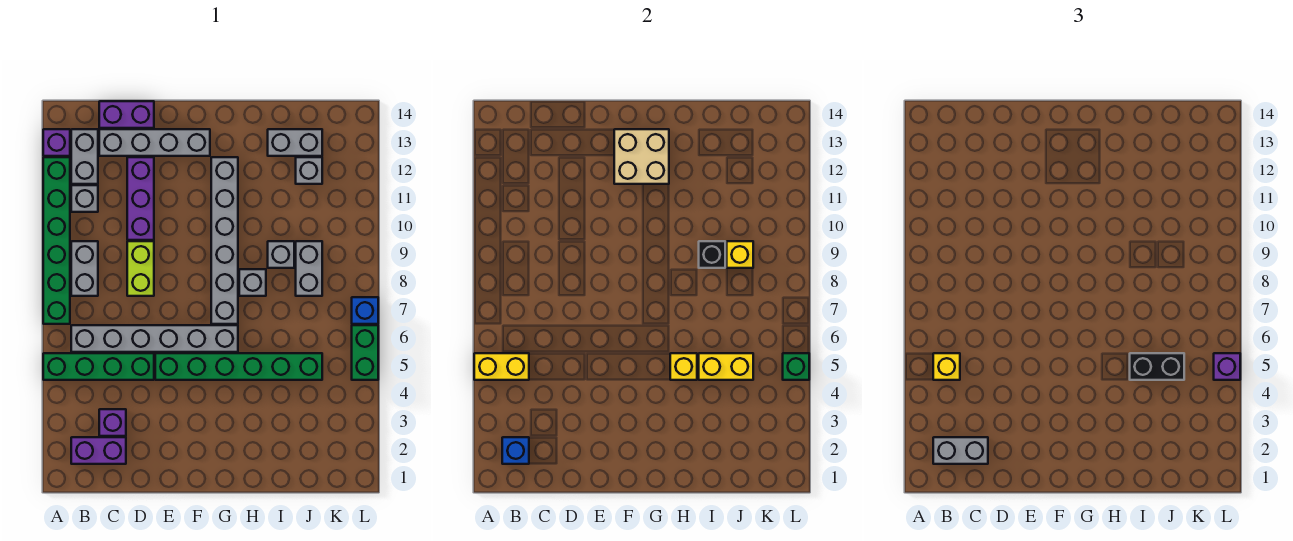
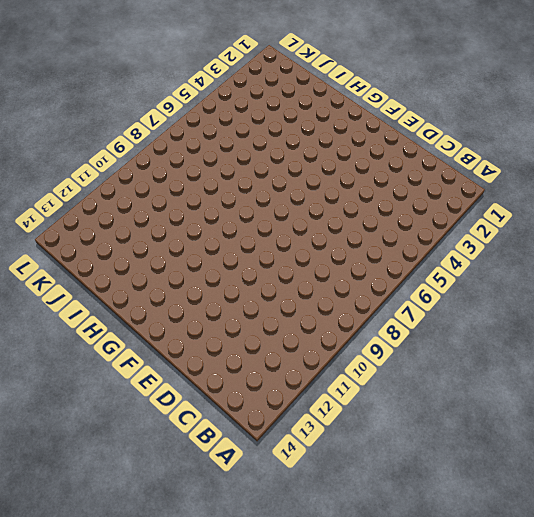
none -> green brick A5:D5 level 1
none -> green brick A7:A12 level 1
none -> purple brick A13 level 1
none -> purple brick B2:C2 level 1

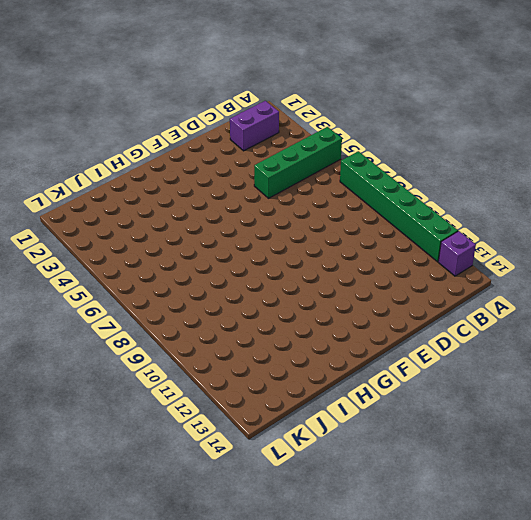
none -> grey brick B6:G6 level 1
none -> grey brick B8:B9 level 1
none -> grey brick B11 level 1
none -> grey brick B12:B13 level 1

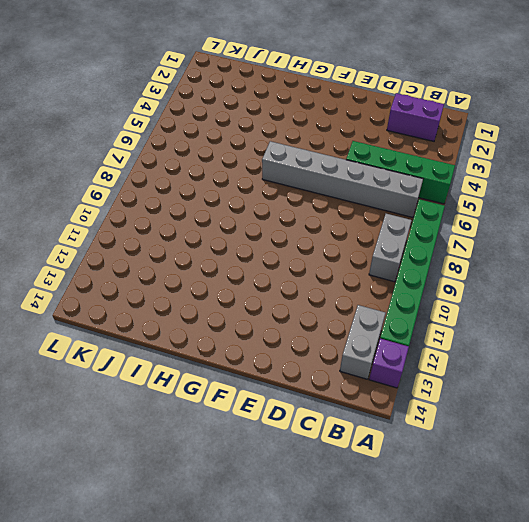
none -> grey brick B11 level 1
none -> purple brick C3 level 1
none -> grey brick C13:F13 level 1
none -> purple brick C14:D14 level 1

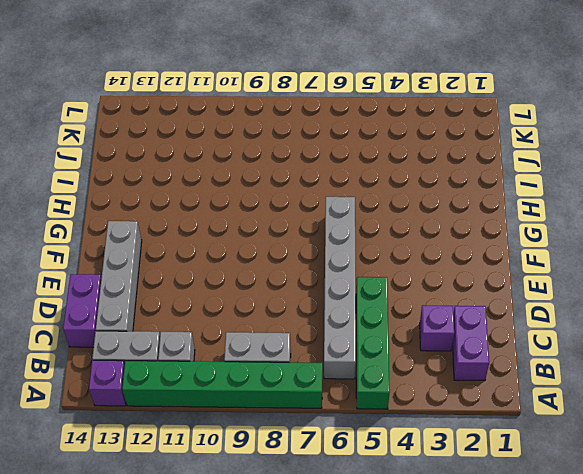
none -> lime brick D8:D9 level 1
none -> purple brick D10:D12 level 1
none -> green brick E5:J5 level 1
none -> grey brick G7:G12 level 1

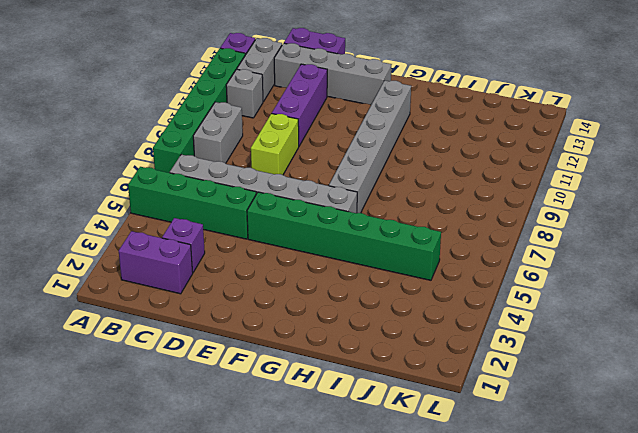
none -> grey brick H8 level 1
none -> grey brick I9 level 1
none -> grey brick I13:J13 level 1
none -> grey brick J8:J9 level 1

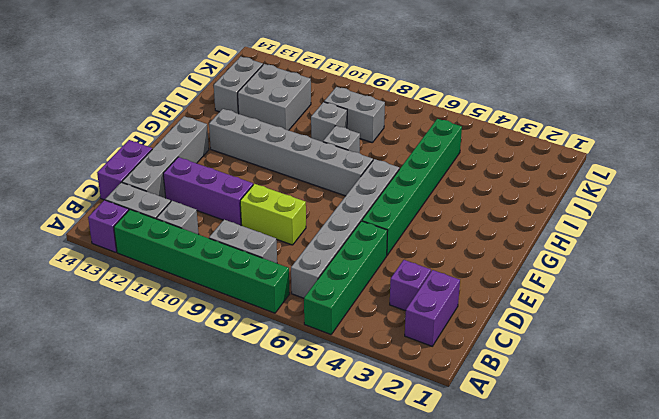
grey brick I11:J12 level 1 -> grey brick J12 level 1
none -> green brick L5:L6 level 1
none -> blue brick L7 level 1
none -> yellow brick A5:B5 level 2
none -> blue brick B2 level 2

